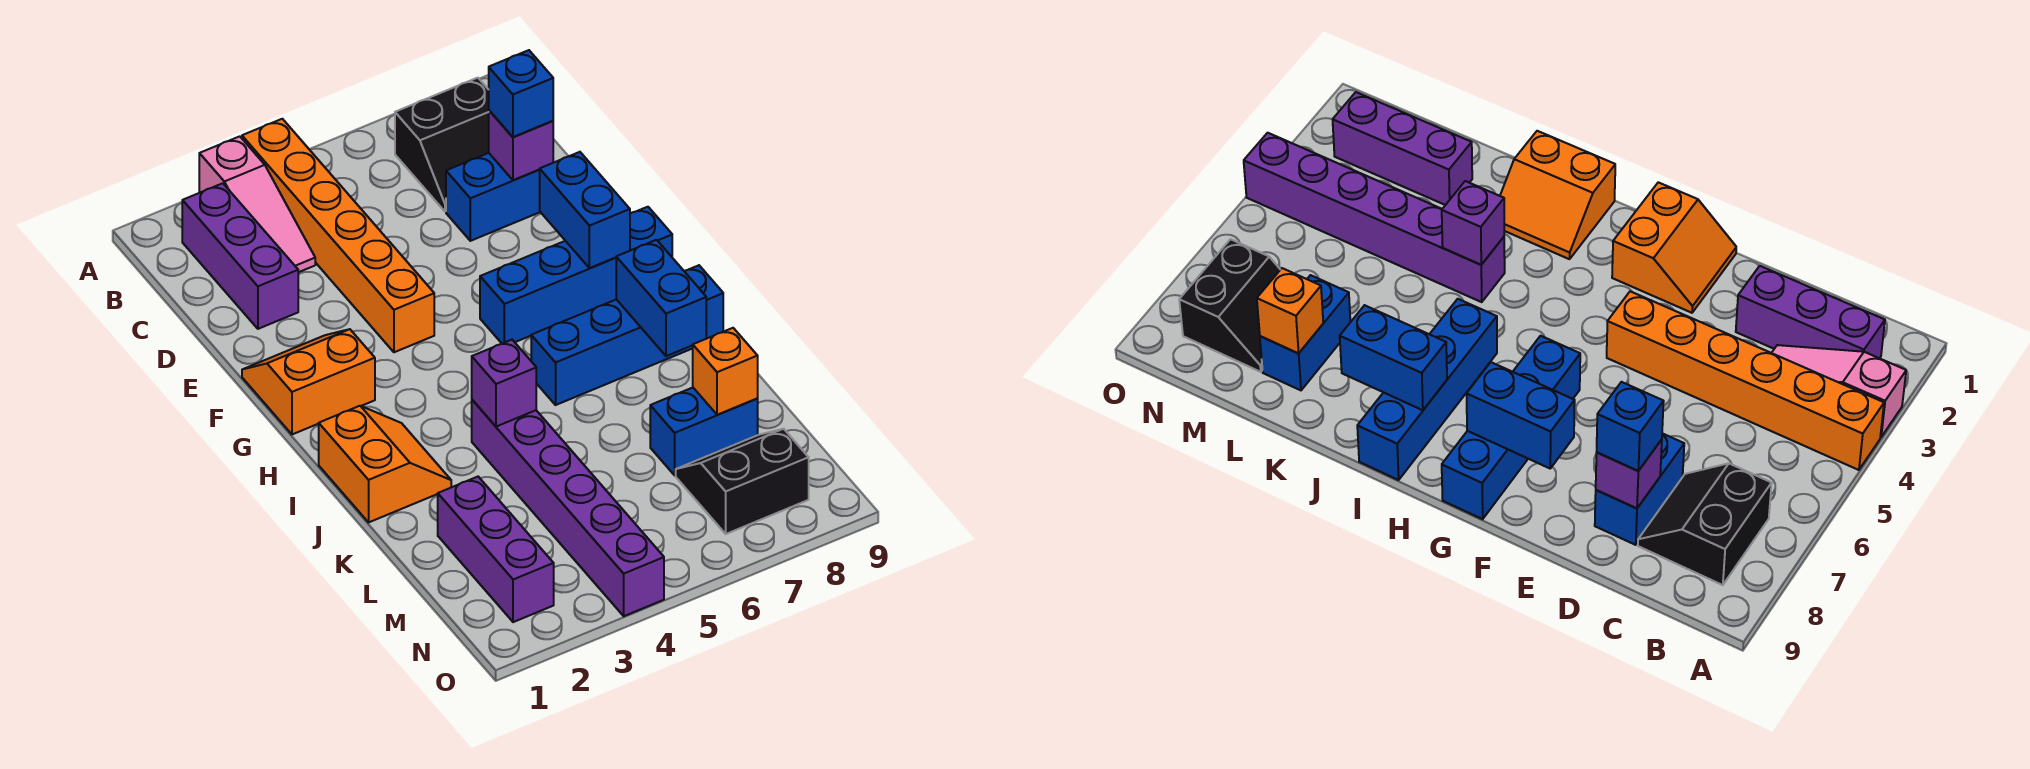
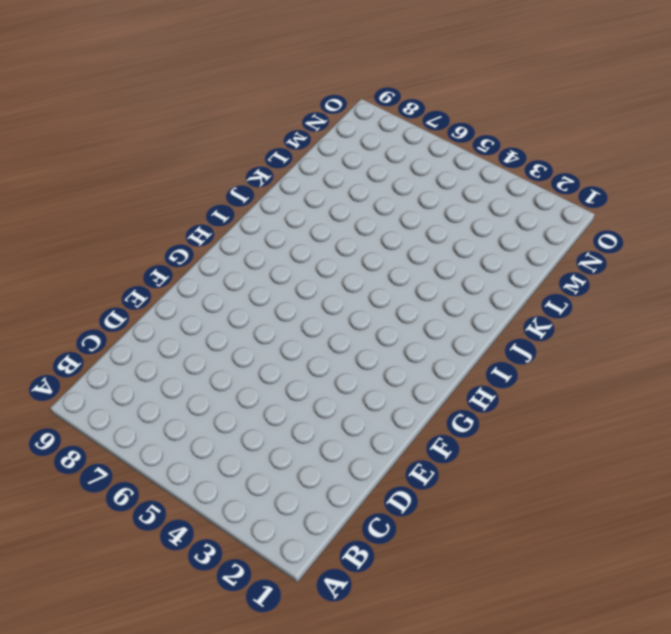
none -> pink slope A3:C3 level 1 top A
none -> orange brick A4:F4 level 1
none -> purple brick B2:D2 level 1

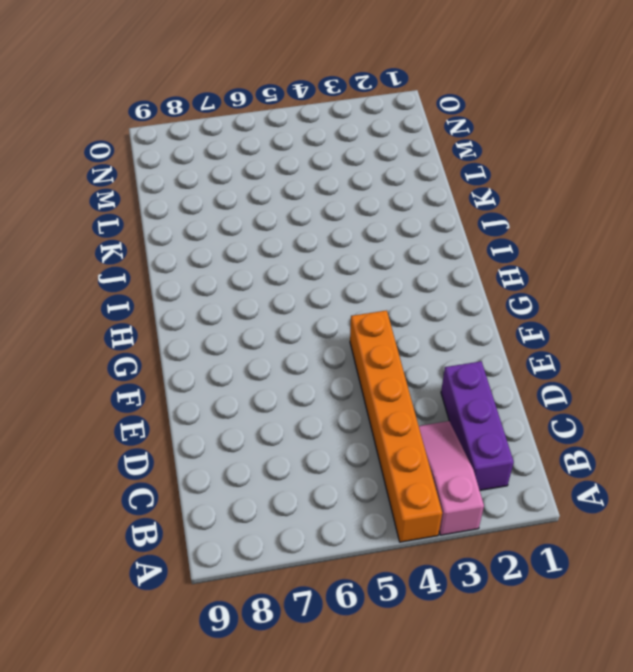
none -> black slope B7:C8 level 1 top B
none -> blue brick D7:D8 level 1
none -> orange slope F1:G2 level 1 top G

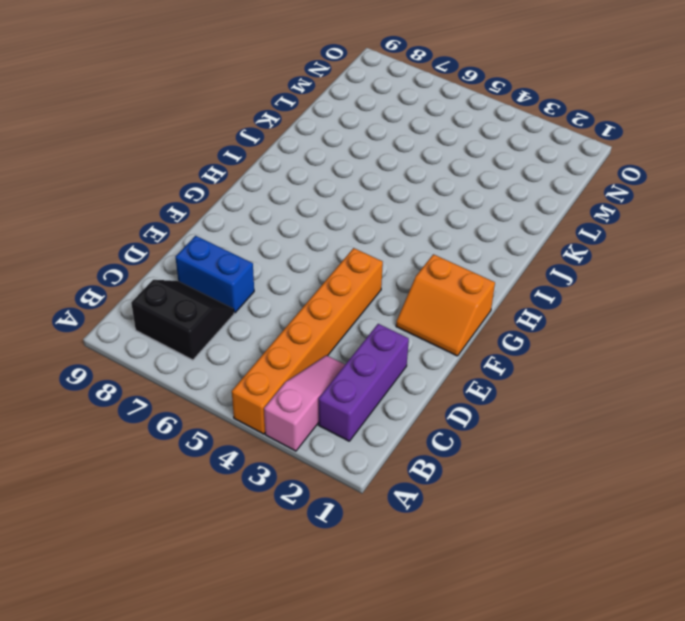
none -> blue brick G6:G9 level 1
none -> orange slope I1:J2 level 1 top 1
none -> blue brick I6:I9 level 1

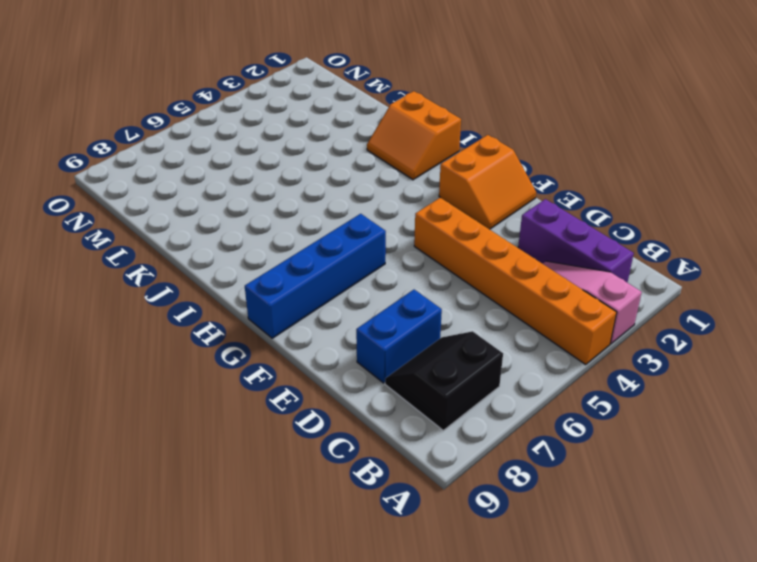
none -> blue brick I6:I9 level 1
none -> purple brick J4:O4 level 1
none -> purple brick L2:N2 level 1

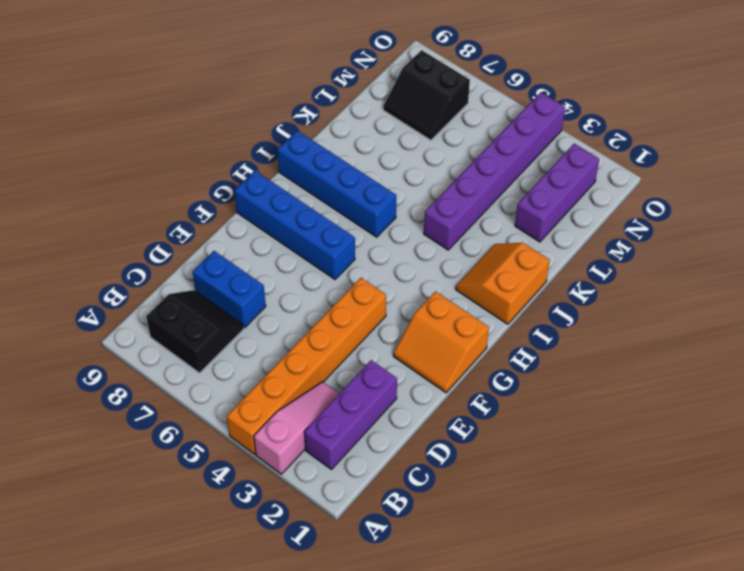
none -> blue brick L7:L8 level 1
none -> purple brick D8 level 2
none -> blue brick F8:G8 level 2

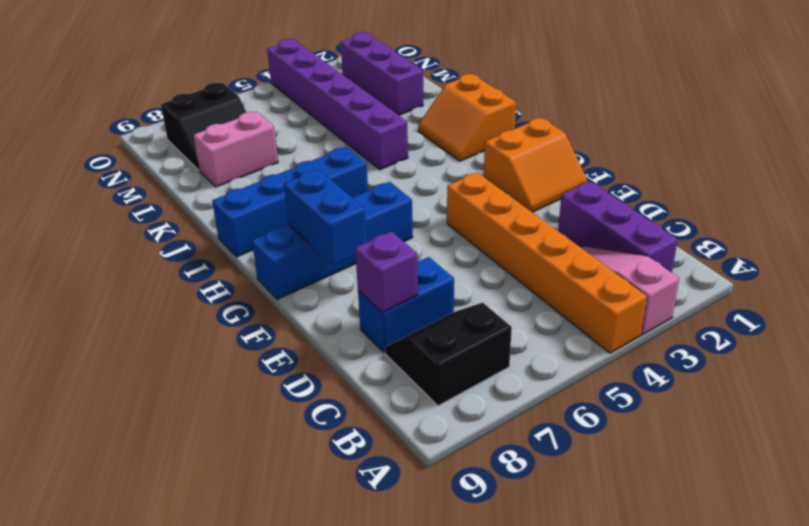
pink brick L7:L8 level 1 -> blue brick L7:L8 level 1
none -> blue brick I8:J8 level 2
none -> purple brick J4 level 2
none -> orange brick L8 level 2

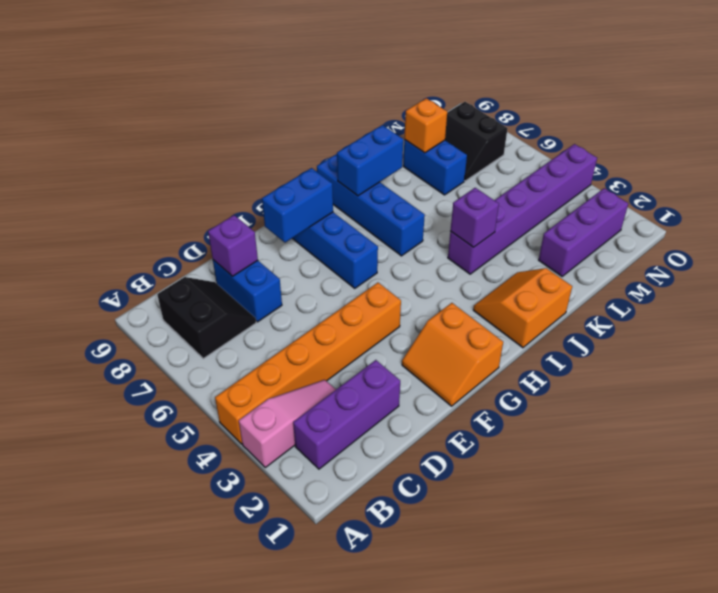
none -> blue brick D8 level 3

